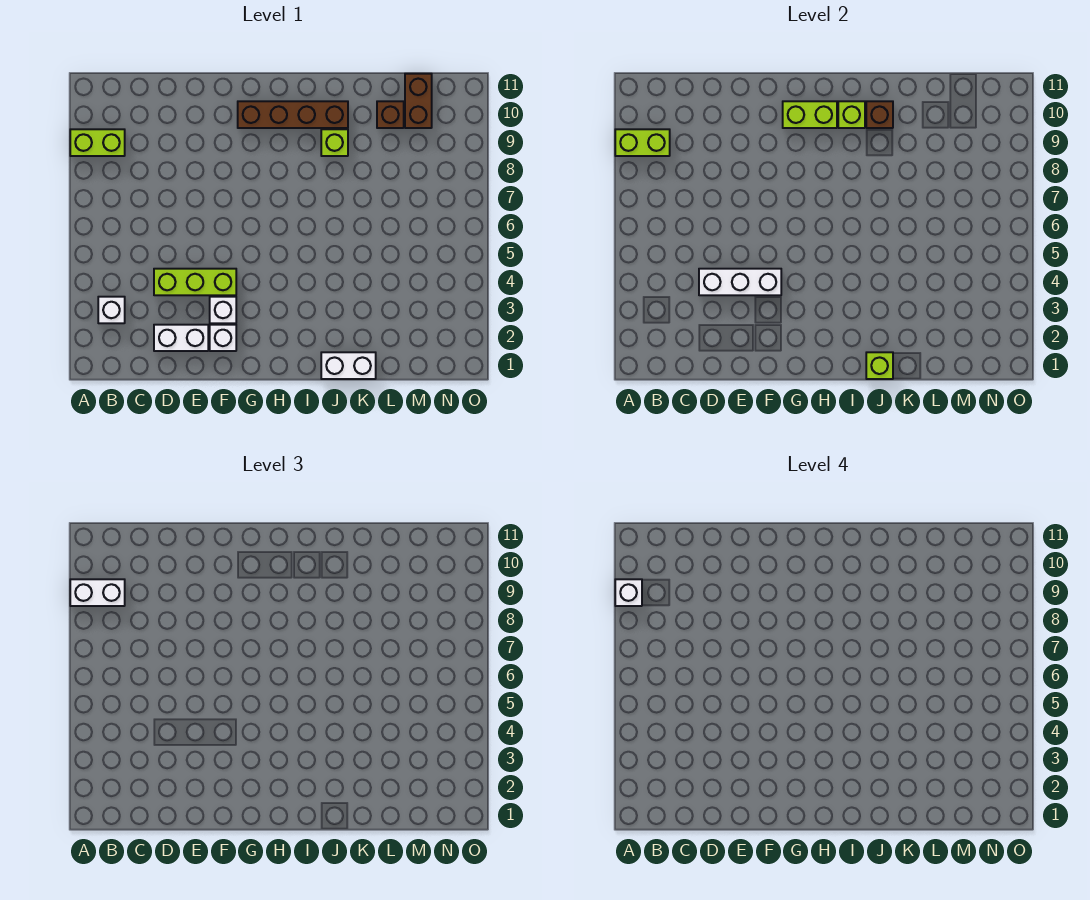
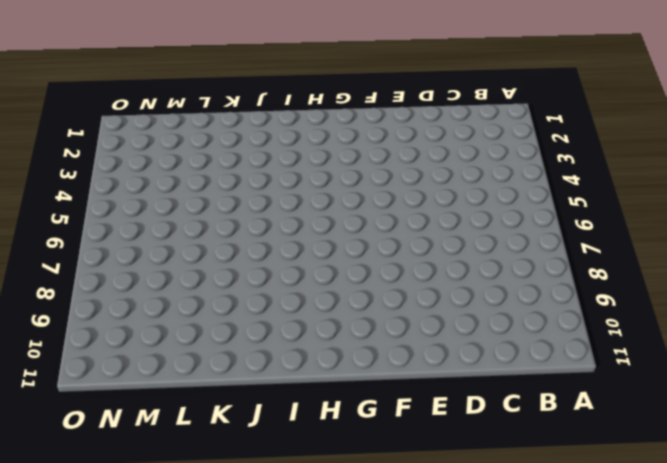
none -> lime brick A9:B9 level 1
none -> white brick B3 level 1
none -> white brick D2:E2 level 1

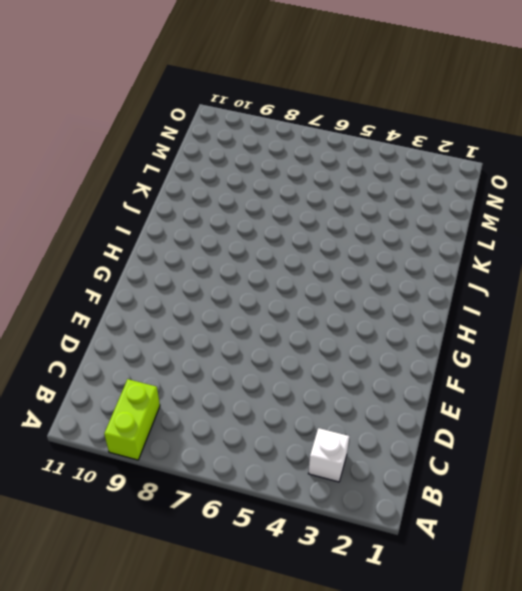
none -> white brick D2:E2 level 1
none -> lime brick D4:F4 level 1
none -> white brick F2 level 1

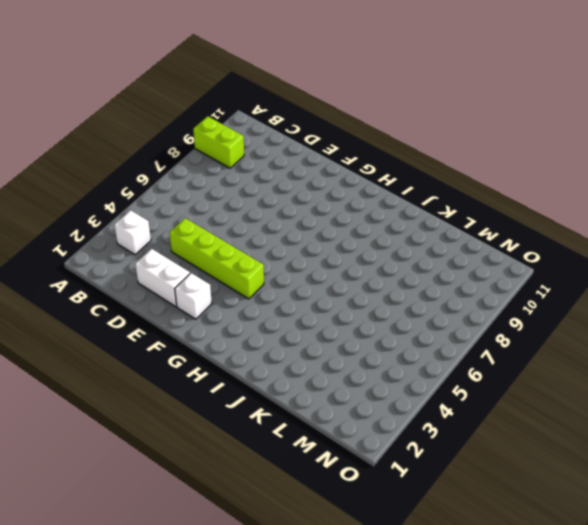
lime brick D4:G4 level 1 -> lime brick D4:F4 level 1
none -> white brick F3 level 1
none -> brown brick G10:J10 level 1
none -> white brick J1:K1 level 1

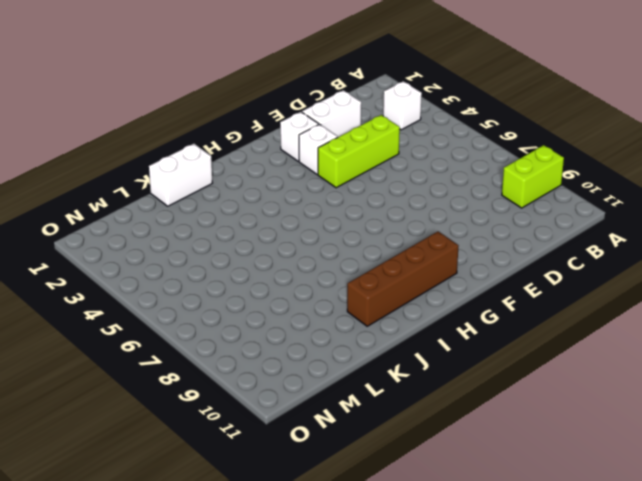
none -> lime brick J9 level 1
none -> brown brick L10 level 1
none -> brown brick M10:M11 level 1

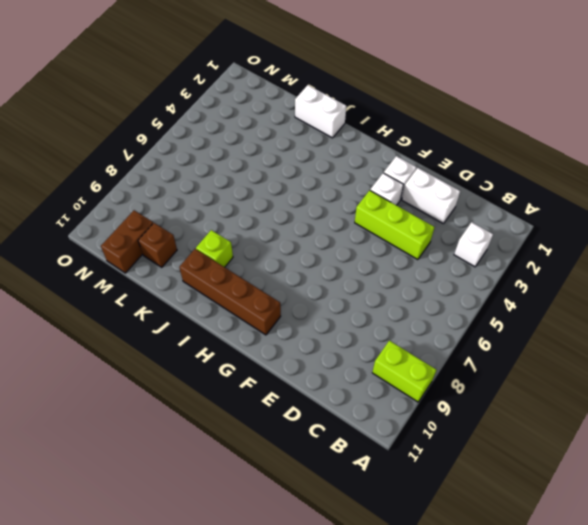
none -> lime brick A9:B9 level 2
none -> white brick D4:F4 level 2
none -> lime brick G10:H10 level 2

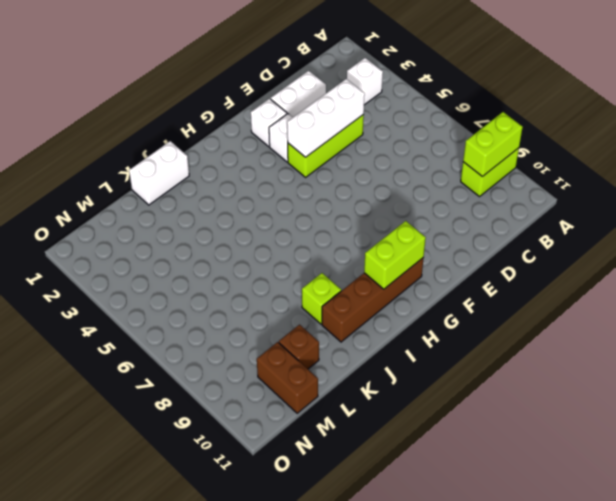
none -> lime brick I10 level 2
none -> lime brick J1 level 2
none -> brown brick J10 level 2

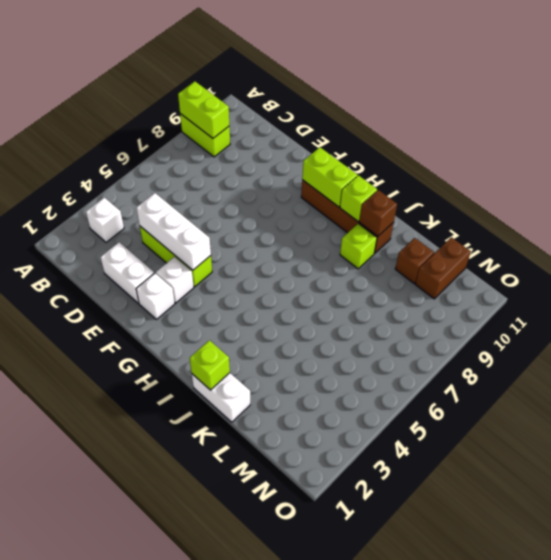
none -> white brick A9:B9 level 3
none -> white brick A9 level 4

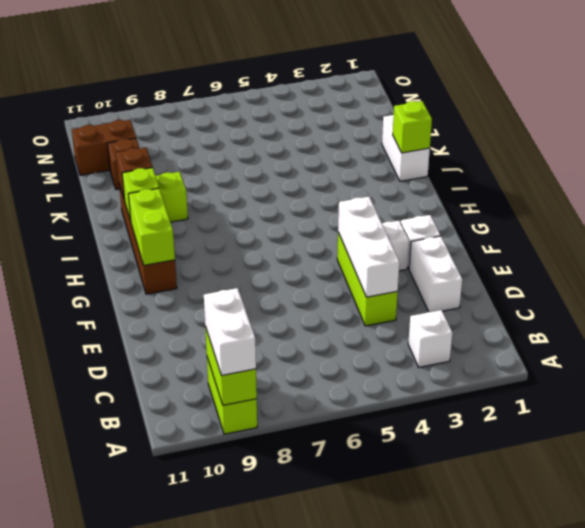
none -> white brick A9 level 4

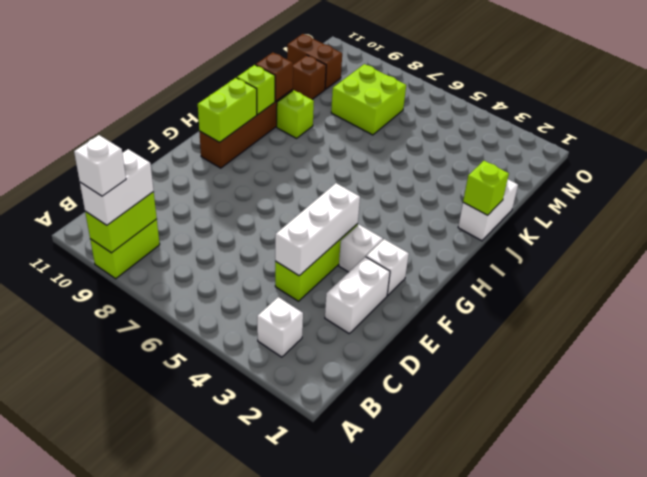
lime brick L7:M8 level 1 -> none

